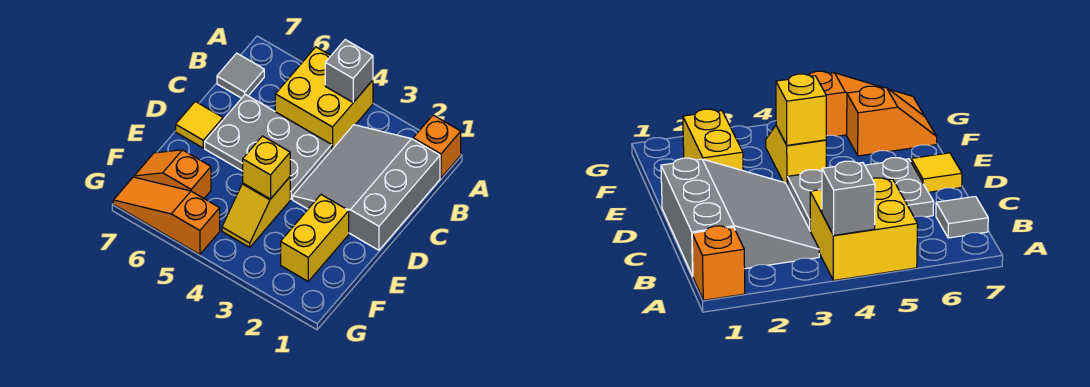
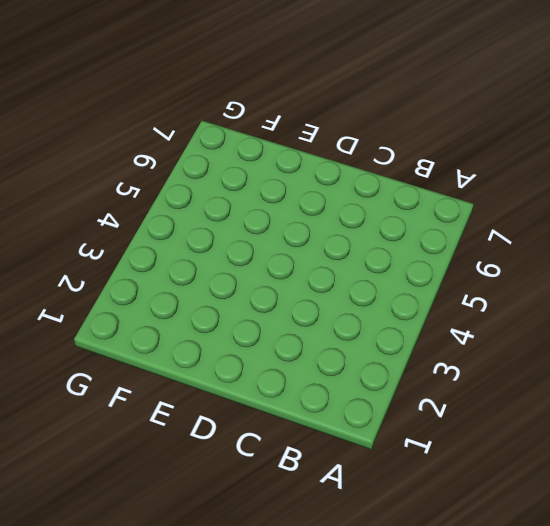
none -> orange brick A1 level 1
none -> yellow brick A4:B5 level 1
none -> grey slope B1:D3 level 1 top 1

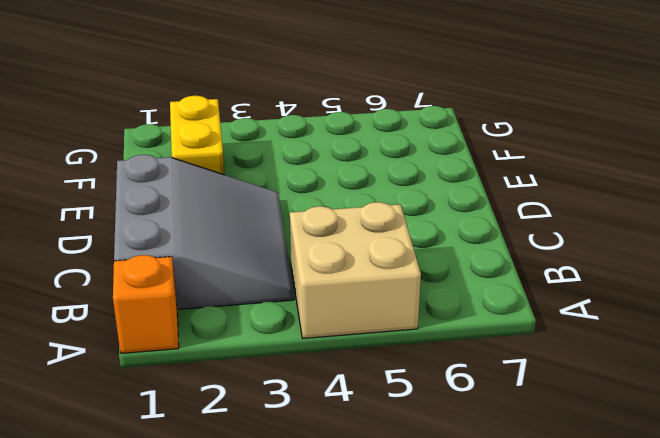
tan brick A4:B5 level 1 -> yellow brick A4:B5 level 1
none -> grey tile B7 level 1
none -> grey plate C4:D6 level 1
none -> yellow tile D7 level 1

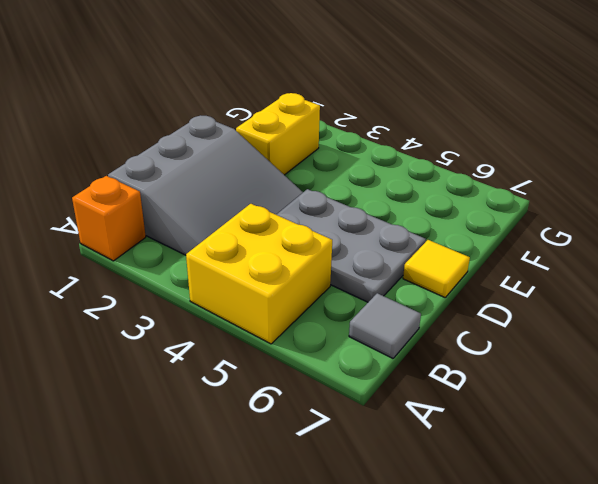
none -> yellow slope E4:F4 level 1 top E
none -> orange slope F6:F7 level 1 top 6
none -> orange slope G5:G7 level 1 top 5

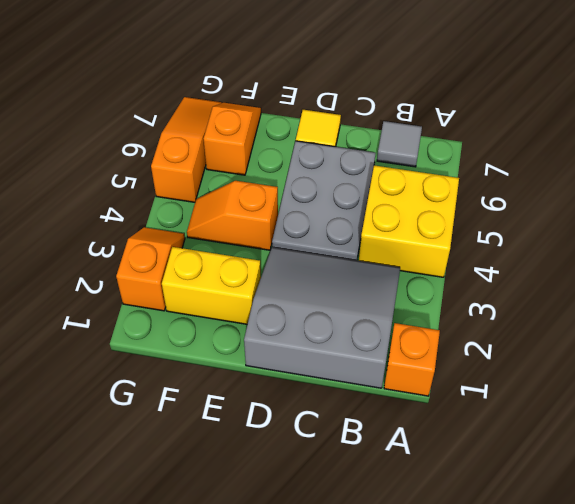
orange slope E4:F4 level 1 top E -> yellow slope E4:F4 level 1 top E
orange slope G2:G3 level 1 top 2 -> none
none -> grey brick A4 level 2
none -> yellow brick E4 level 2

